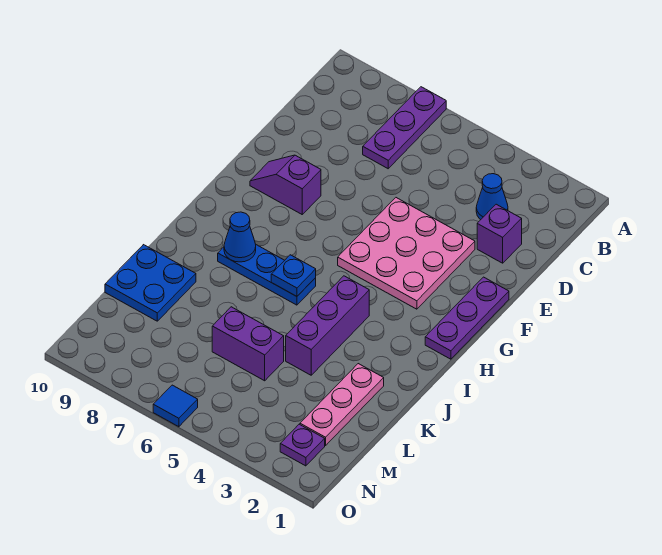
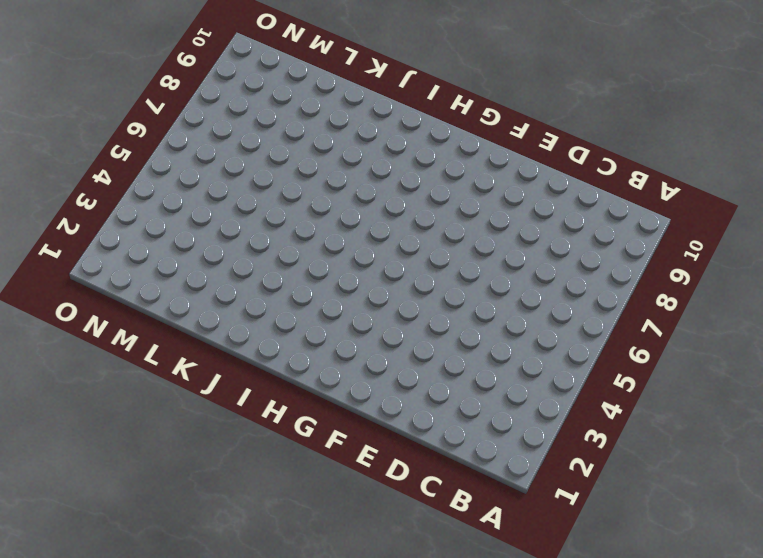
none -> purple plate A7:C7 level 1
none -> blue cone C3 level 1
none -> purple brick D2 level 1

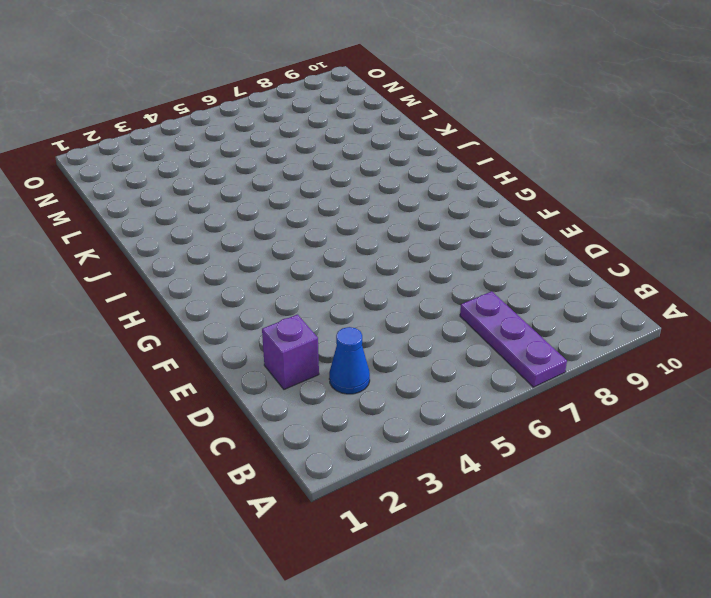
none -> pink plate E3:G5 level 1
none -> purple plate F1:H1 level 1
none -> purple slope F8:F9 level 1 top 8

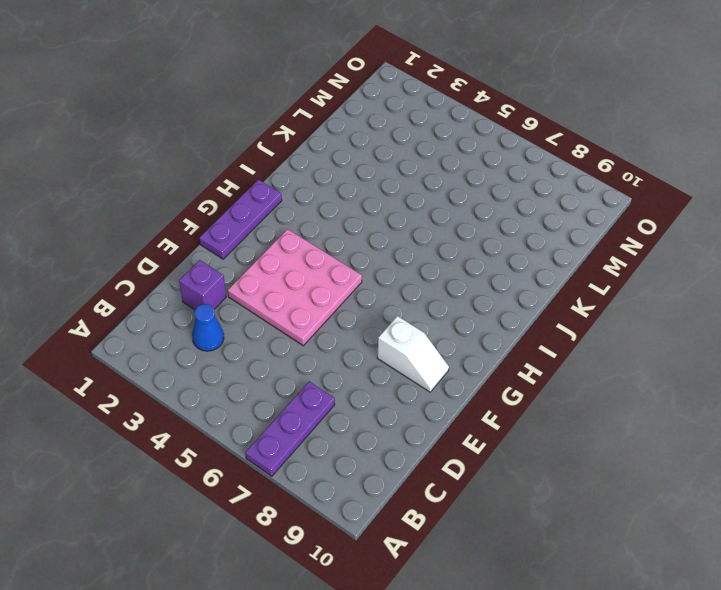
white slope F8:F9 level 1 top 8 -> purple slope F8:F9 level 1 top 8
none -> purple brick I4:K4 level 1
none -> blue plate I6:I8 level 1
none -> pink plate K2:M2 level 1

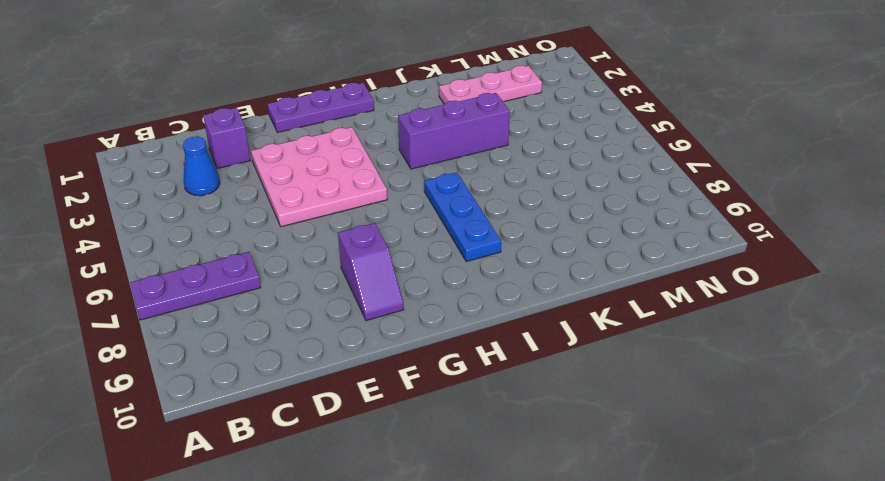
none -> blue plate K9:L10 level 1
none -> purple brick L5:L6 level 1
none -> purple plate N2 level 1

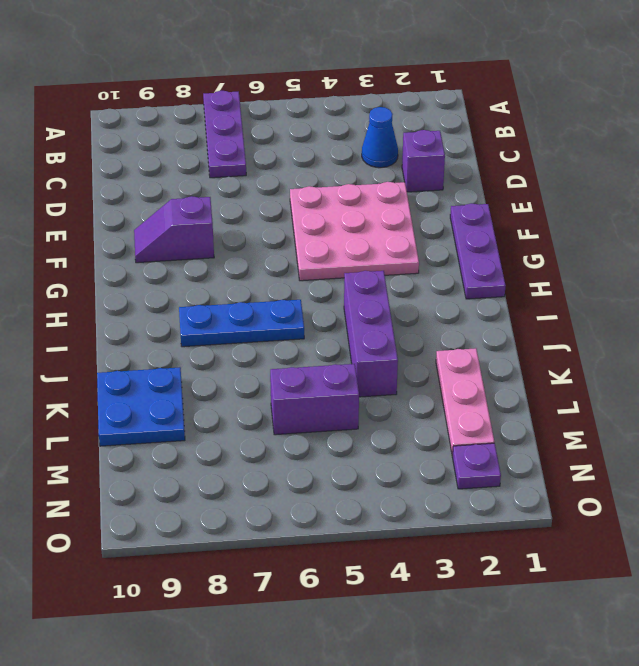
none -> blue tile O6 level 1
none -> blue plate I6 level 2
none -> blue cone I8 level 2

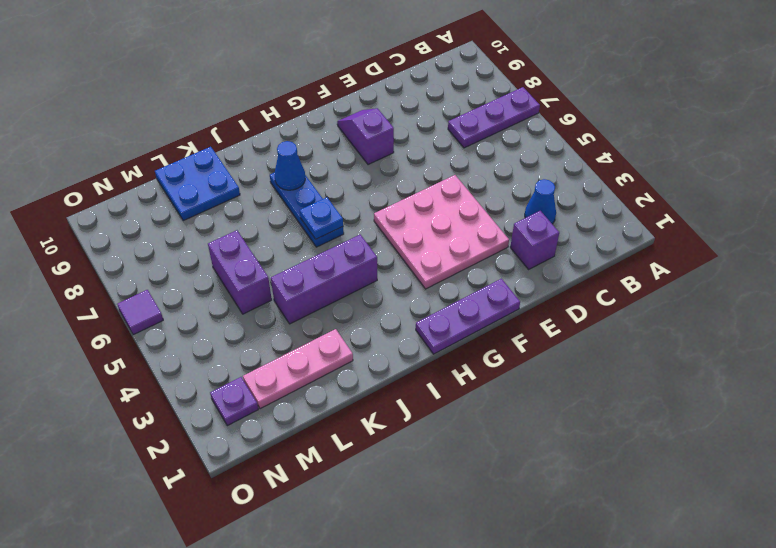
purple tile O6 level 1 -> blue tile O6 level 1

